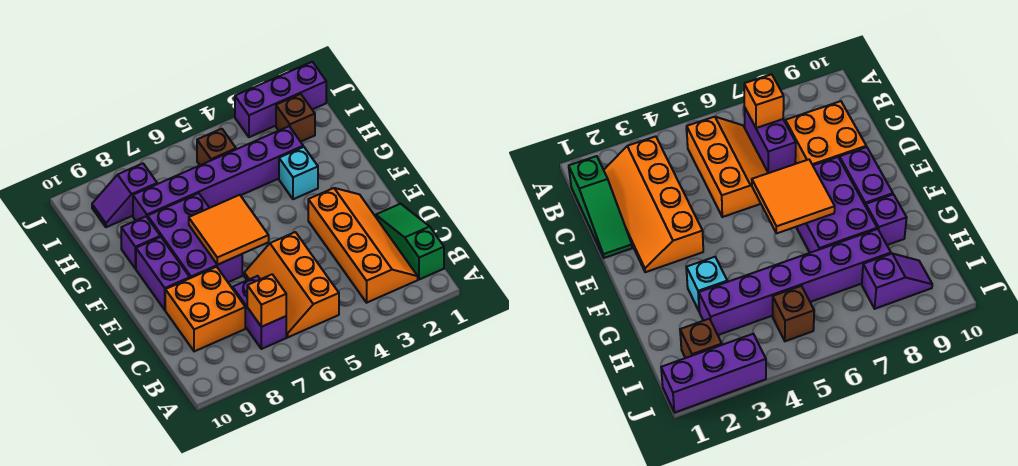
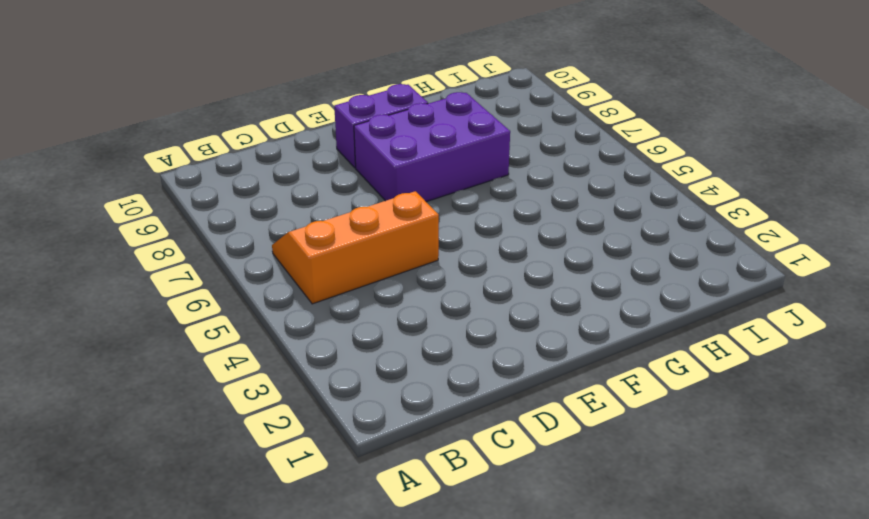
none -> green slope B1:D1 level 1 top B
none -> orange slope B2:E3 level 1 top 3
none -> purple brick B7:C7 level 1

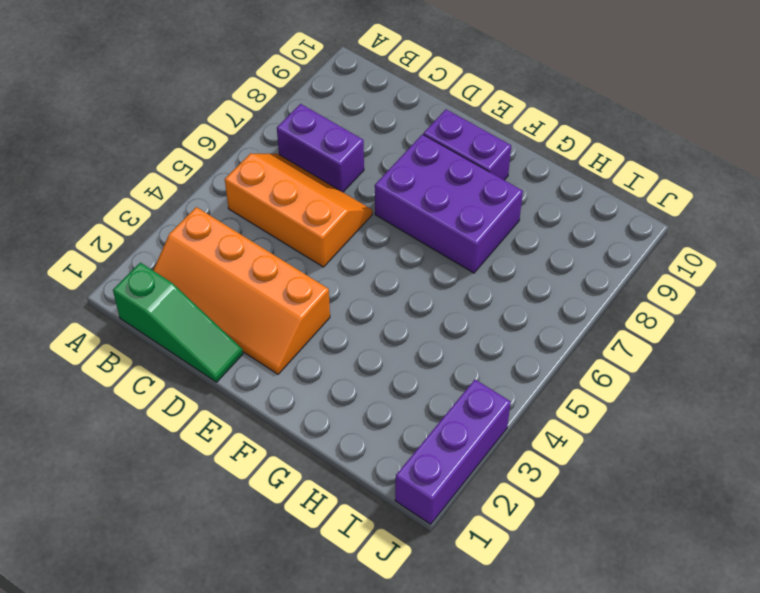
none -> orange brick C8:D9 level 1
none -> cyan brick G3 level 1
none -> purple brick G9 level 1

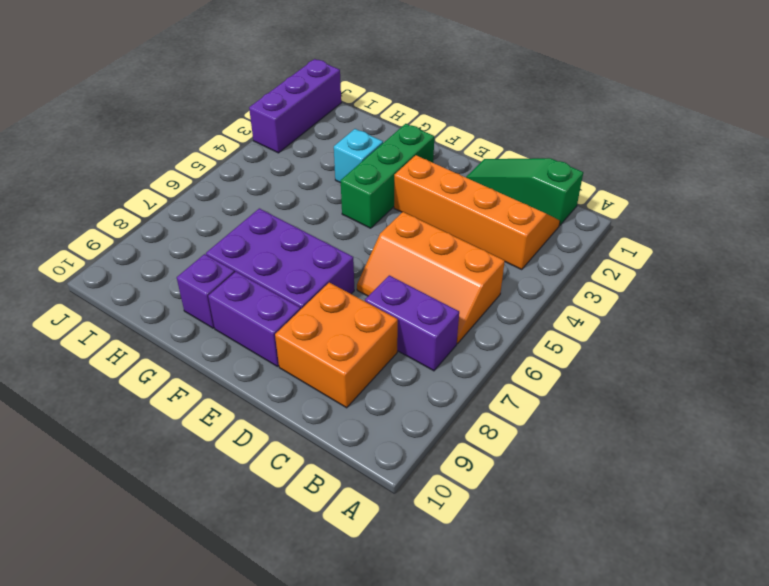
green brick F2:F4 level 1 -> none
none -> purple brick H3:H8 level 1
none -> brown brick I2 level 1
none -> brown brick I5 level 1

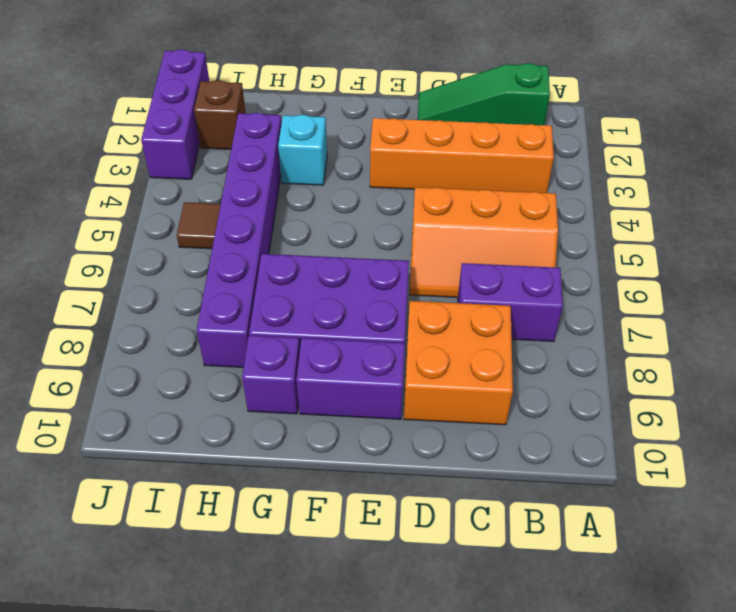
brown tile I5 level 1 -> brown brick I5 level 1
none -> purple slope I8:I9 level 1 top 8
none -> orange brick B7 level 2
none -> orange tile E6:F7 level 2

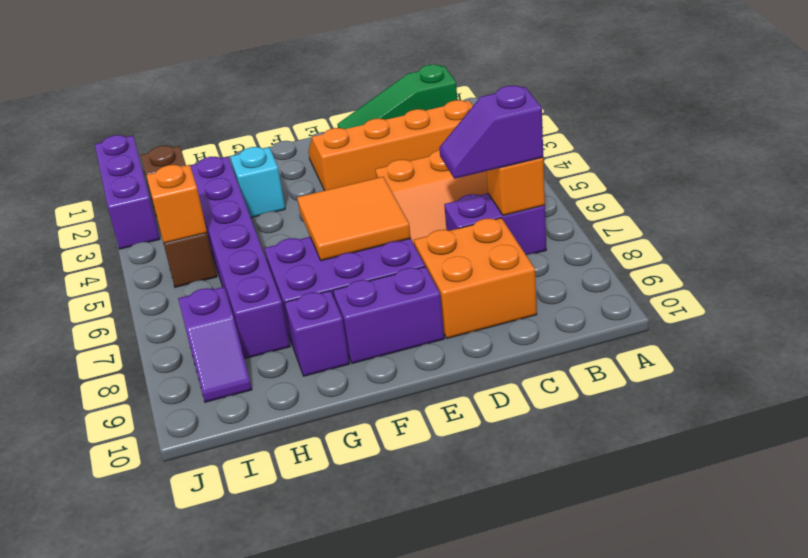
purple slope B7:C7 level 3 top B -> none
orange brick I5 level 2 -> none

